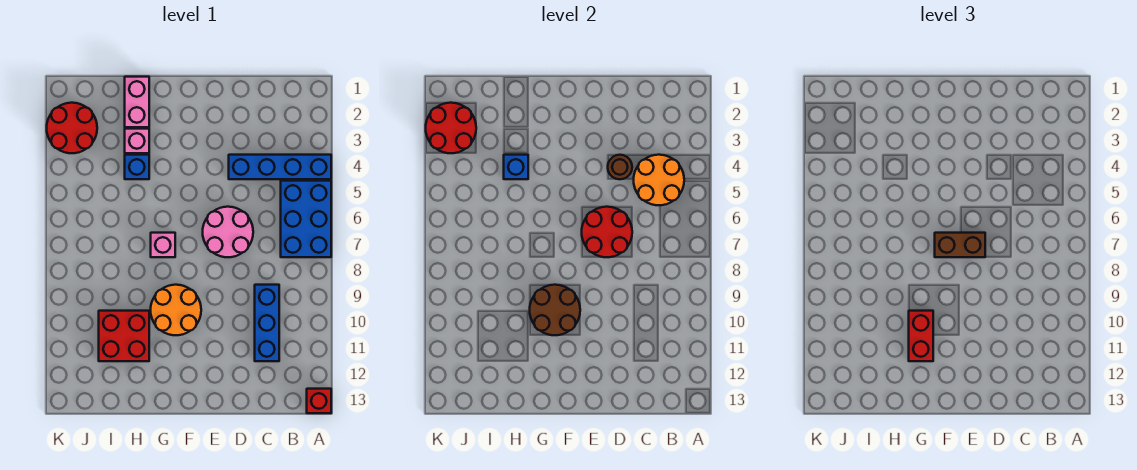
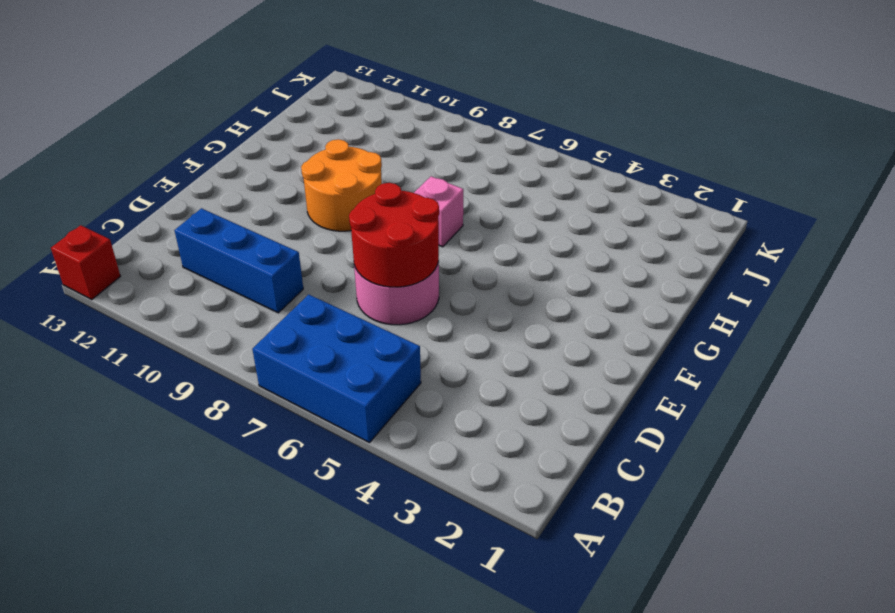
none -> blue brick A4:D4 level 1
none -> pink brick H1:H2 level 1
none -> pink brick H3 level 1

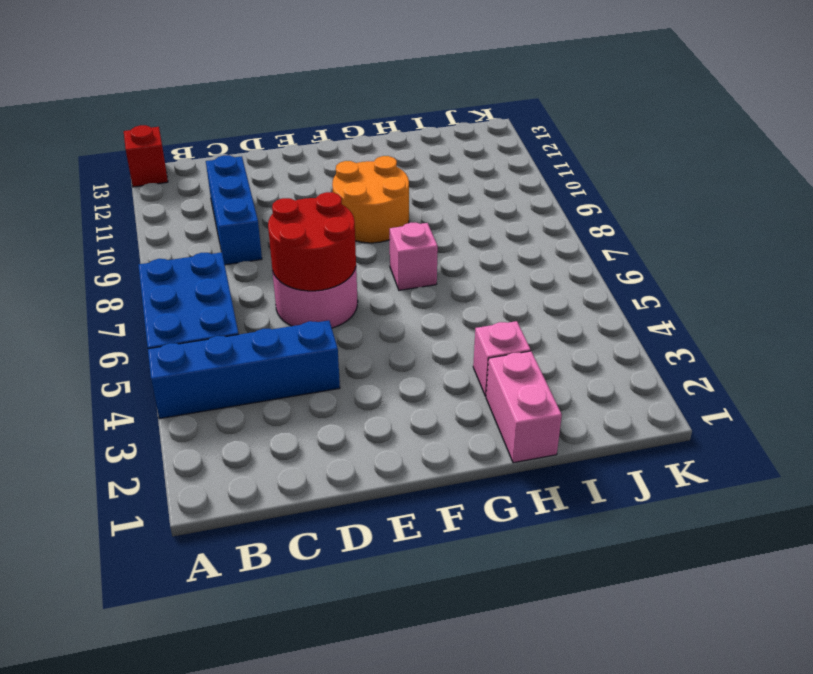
none -> blue brick H4 level 1
none -> red brick H10:I11 level 1
none -> red round brick J2:K3 level 1

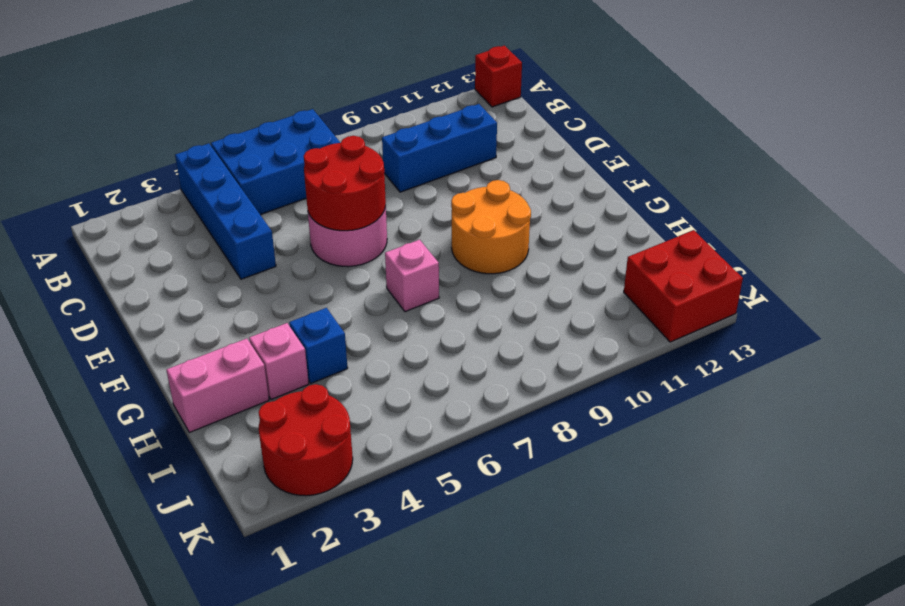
red brick J12:K13 level 1 -> red brick H10:I11 level 1
none -> orange round brick B4:C5 level 2
none -> brown round brick D4 level 2
none -> brown round brick F9:G10 level 2

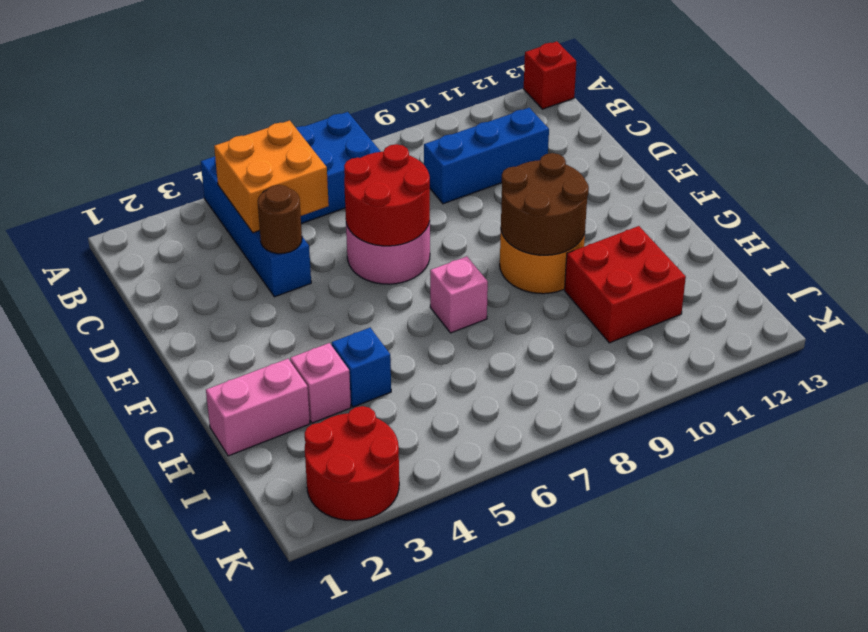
orange brick B4:C5 level 2 -> orange round brick B4:C5 level 2
none -> blue brick H4 level 2
none -> red round brick J2:K3 level 2
none -> brown brick E7:F7 level 3

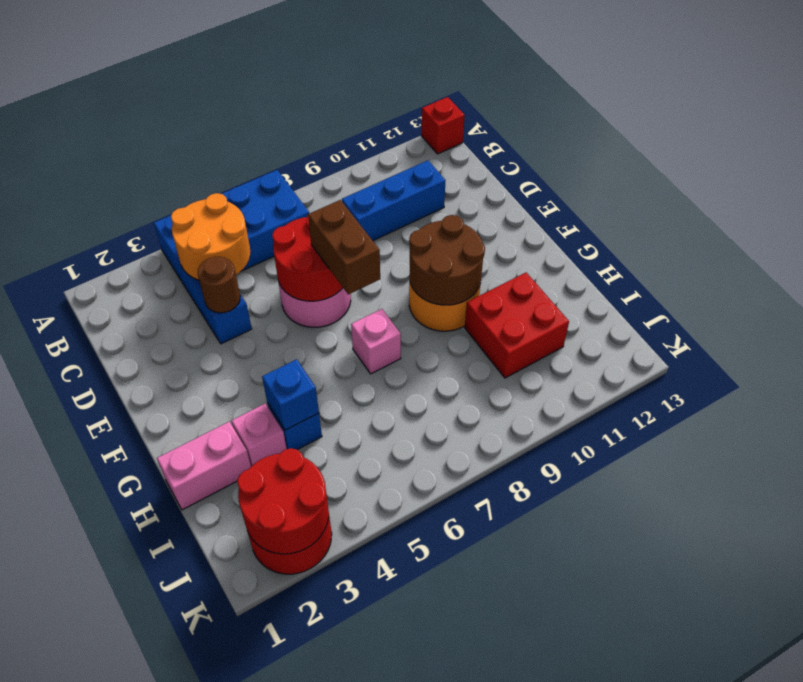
none -> red brick G10:G11 level 3

